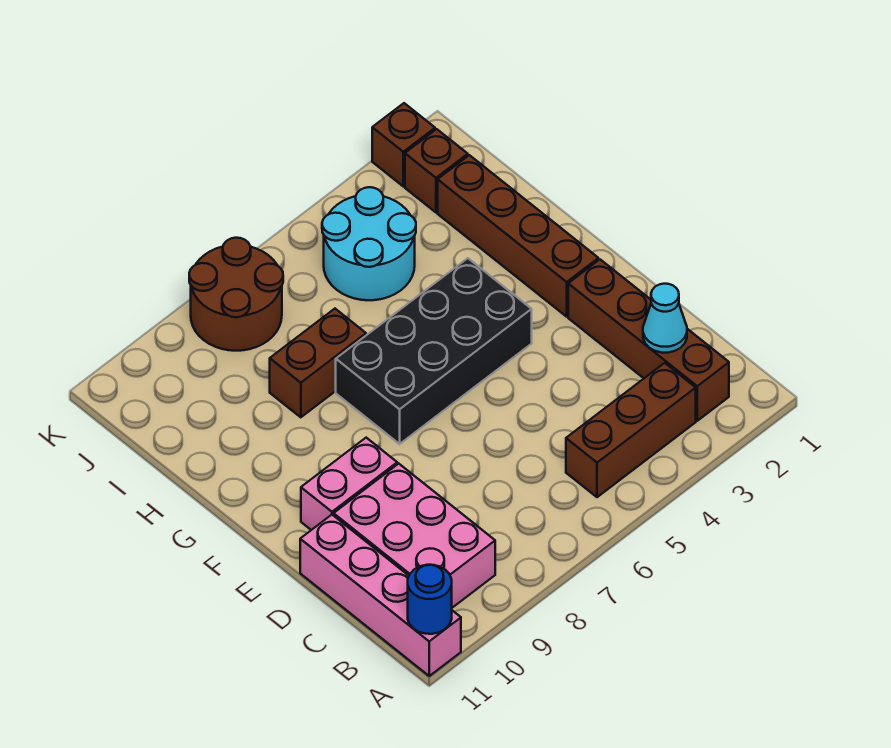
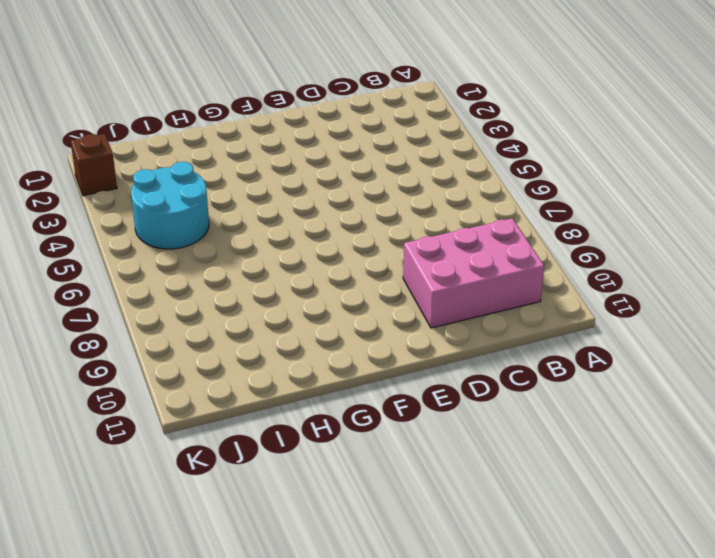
none -> pink brick A11:D11 level 1
none -> brown brick B2:E2 level 1
none -> brown brick B3:B5 level 1

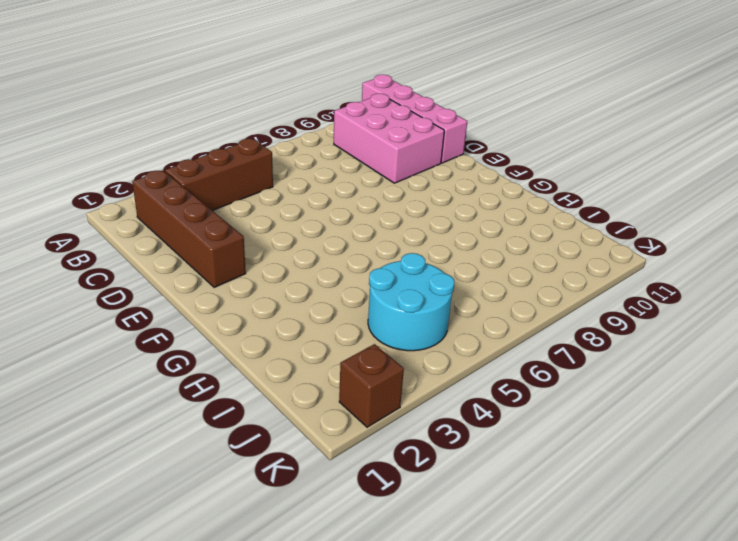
none -> pink brick E9:E10 level 1
none -> brown brick F2:I2 level 1
none -> black brick F4:G7 level 1

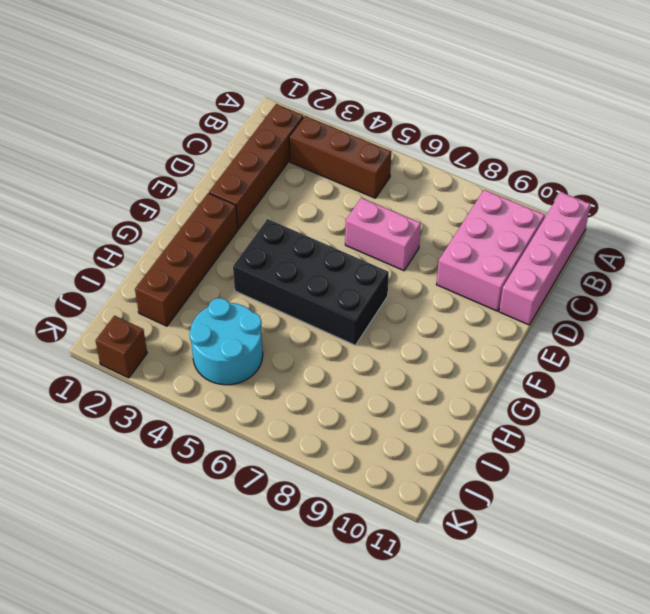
pink brick D6:D7 level 1 -> pink brick E9:E10 level 1
none -> brown brick H7:H8 level 1
none -> brown brick J2 level 1
none -> brown round brick J7:K8 level 1

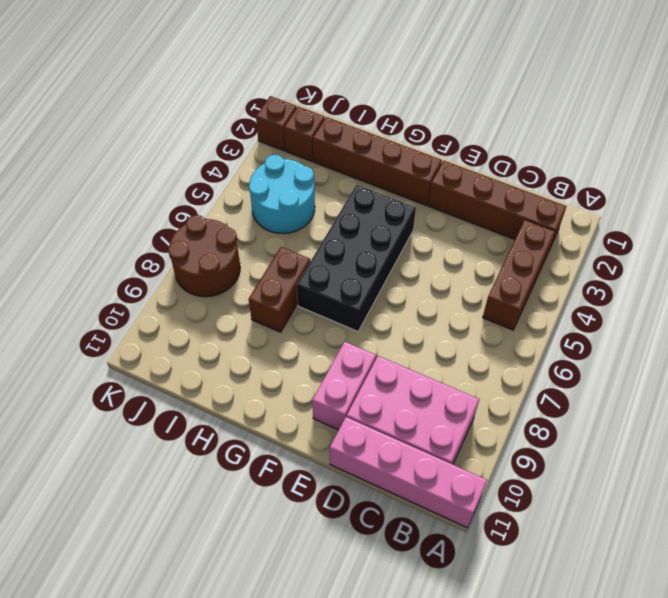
none -> blue round brick A11 level 2
none -> cyan cone C2 level 2

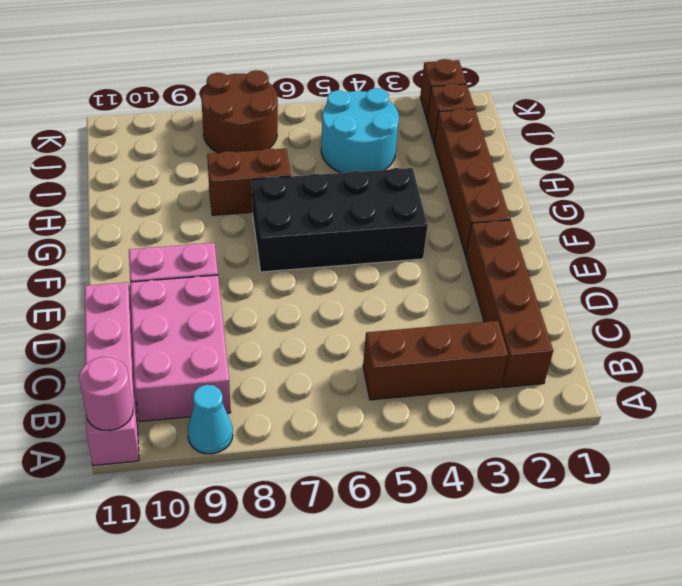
cyan cone A9 level 1 -> cyan cone C2 level 2
pink round brick A11 level 2 -> blue round brick A11 level 2

